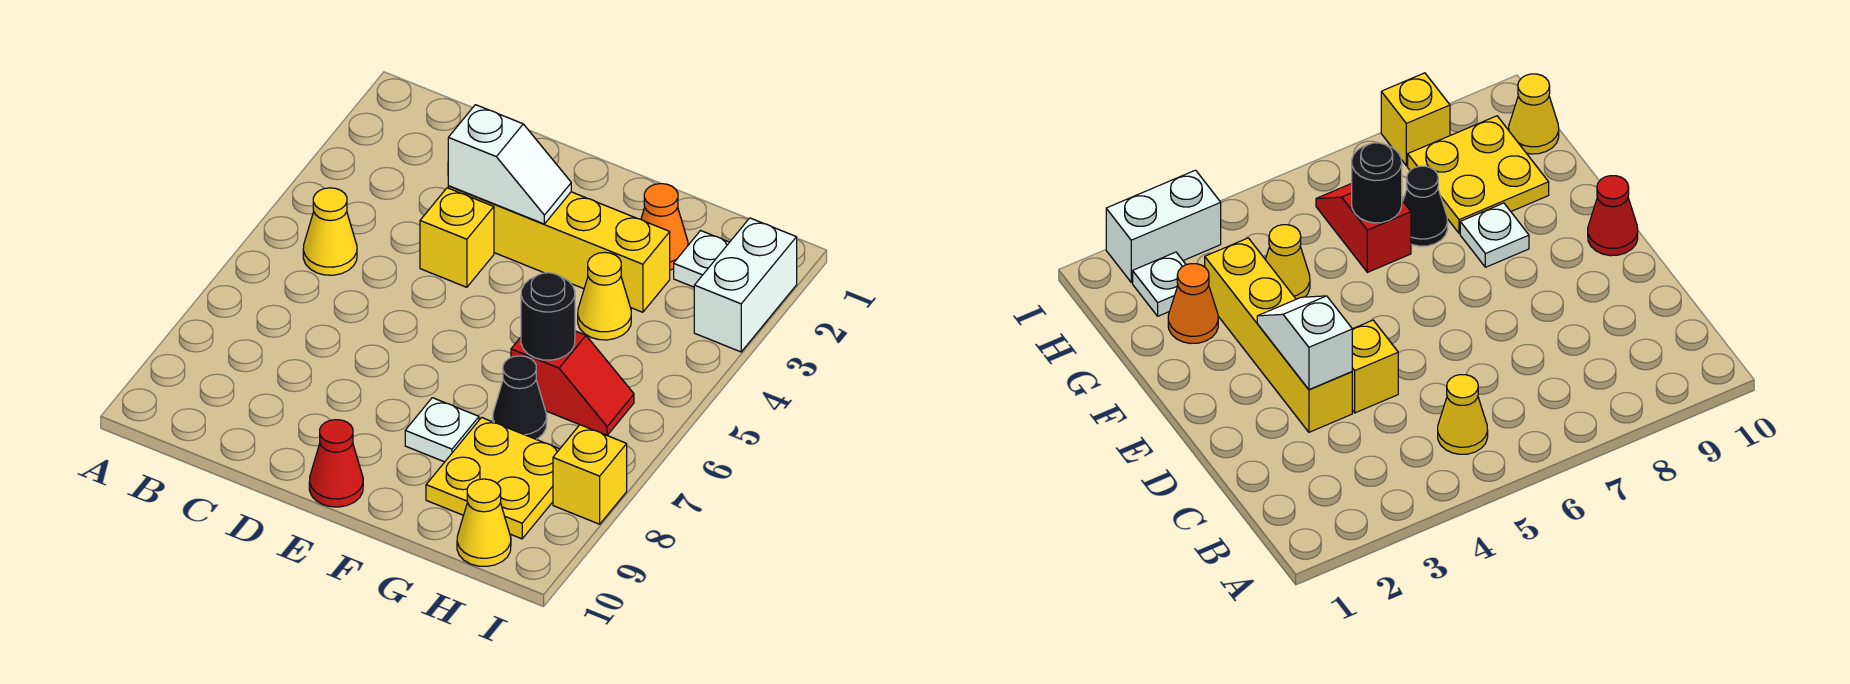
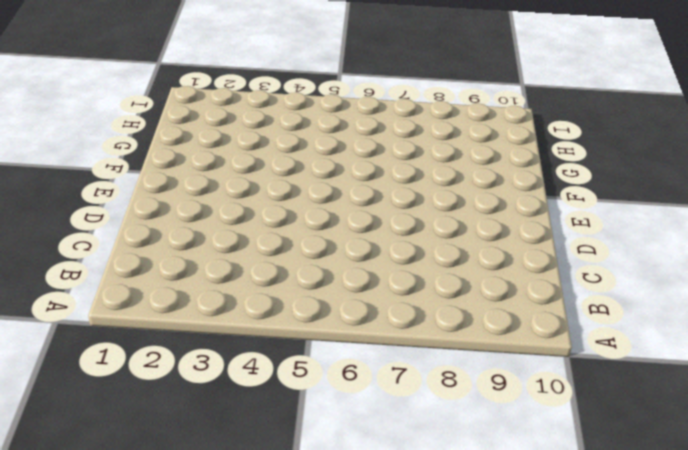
none -> yellow cone B5 level 1
none -> yellow brick D3:G3 level 1
none -> yellow brick D4 level 1

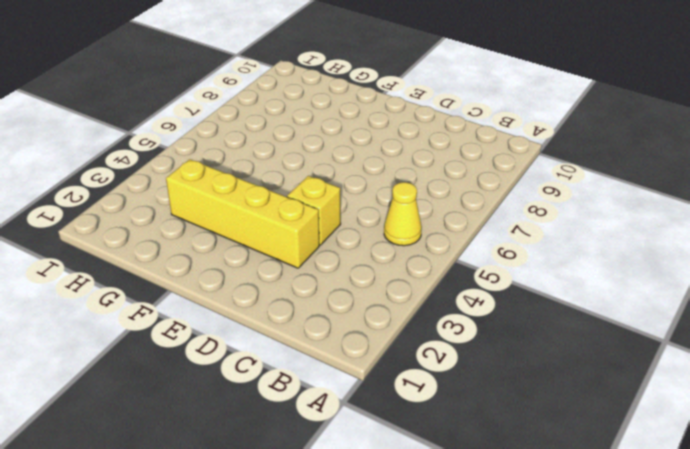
none -> red cone E10 level 1
none -> white plate F8 level 1
none -> orange cone G2 level 1

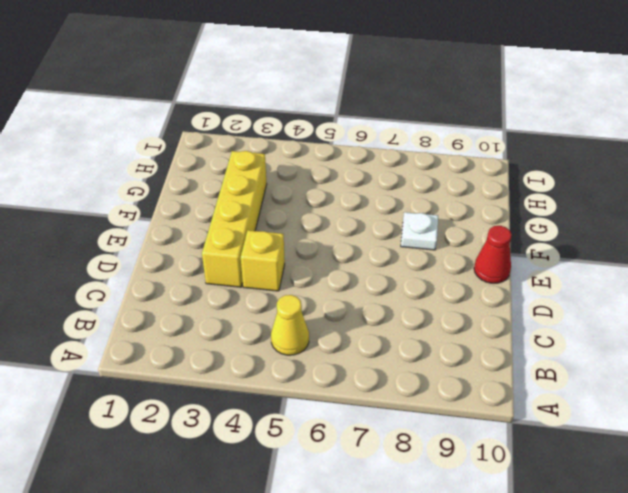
none -> orange cone G2 level 1
none -> yellow cone G4 level 1
none -> red slope G6:H6 level 1 top G

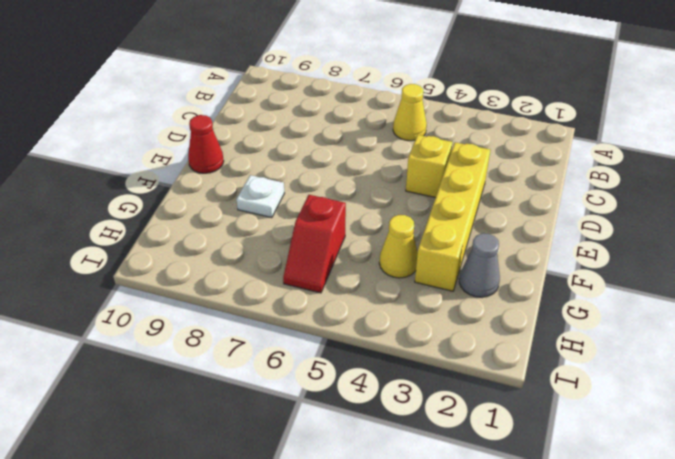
grey cone G2 level 1 -> orange cone G2 level 1
none -> black cone G7 level 1
none -> yellow plate G8:H9 level 1
none -> white plate H2 level 1

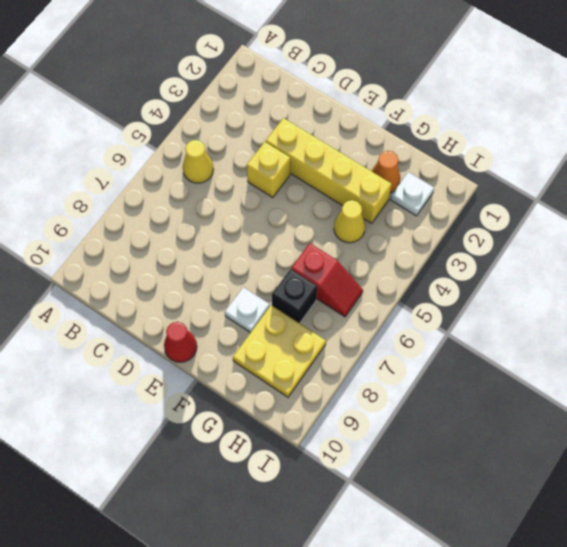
black brick G7 level 1 -> black cone G7 level 1
none -> yellow cone H10 level 1
none -> white brick I2:I3 level 1
none -> yellow brick I8 level 1

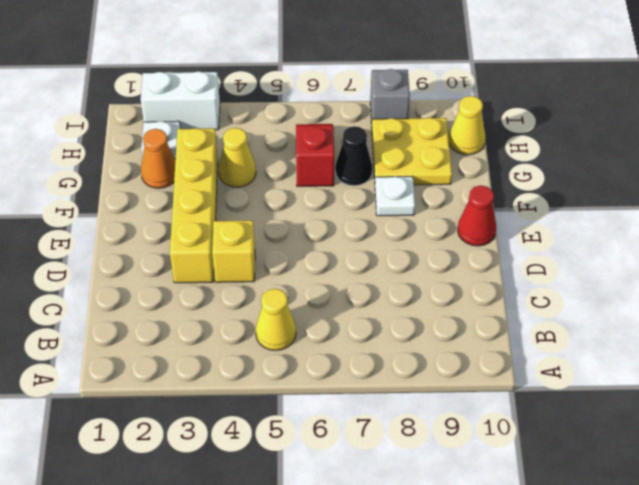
grey brick I8 level 1 -> yellow brick I8 level 1
none -> white slope D3:E3 level 2 top D
none -> black round brick G6 level 2

